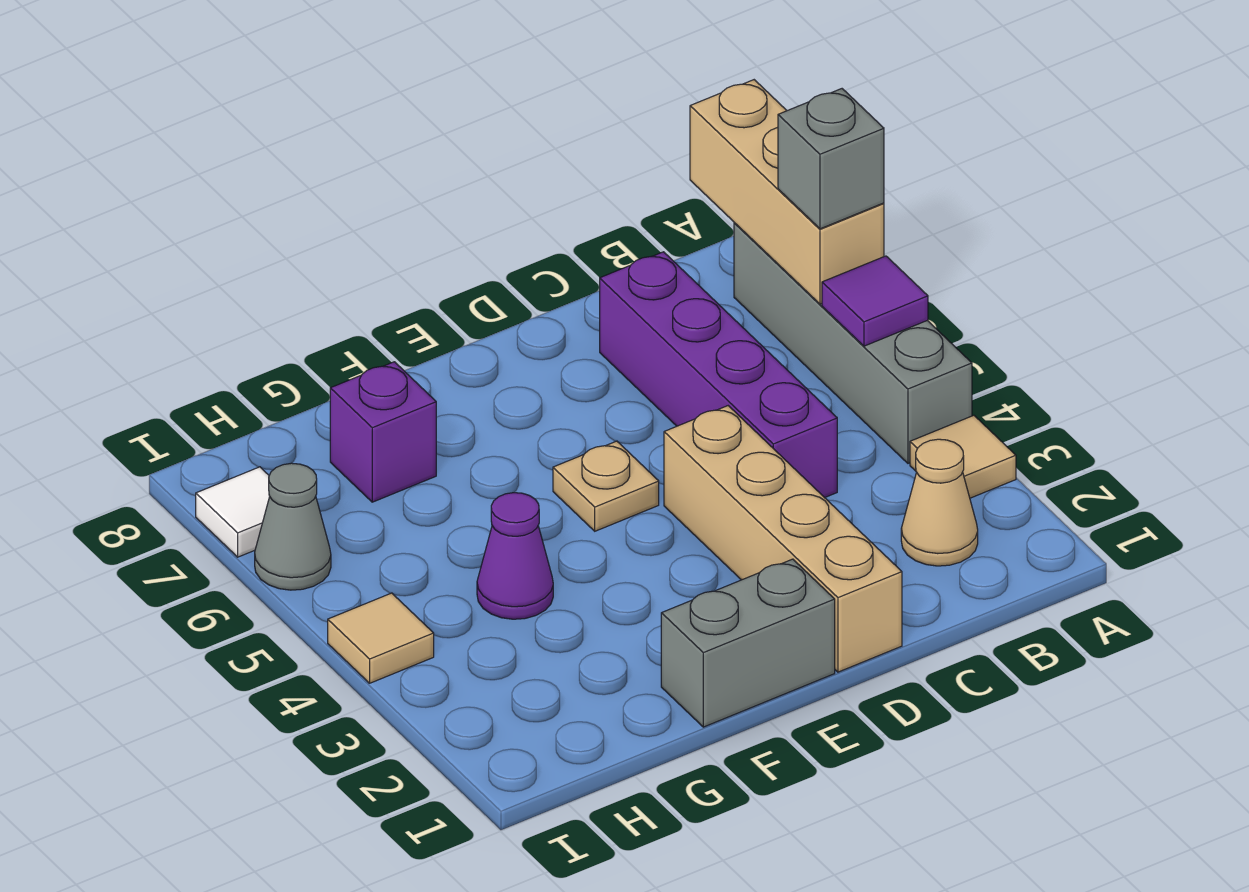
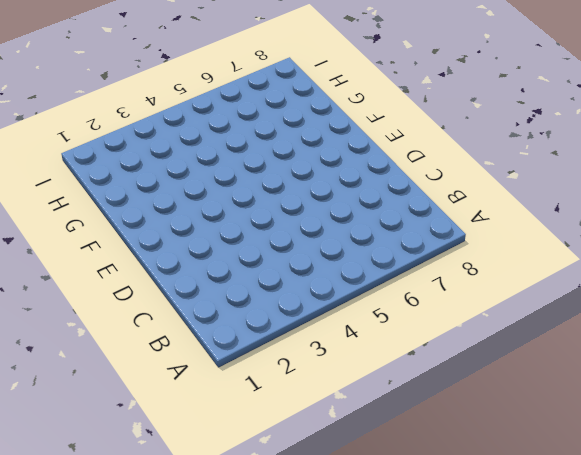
none -> tan tile A3 level 1
none -> grey brick A4:A7 level 1
none -> tan cone B2 level 1

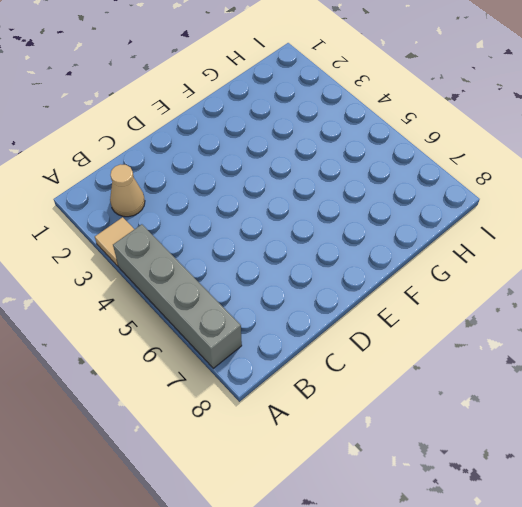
none -> purple brick C4:C7 level 1
none -> tan brick D1:D4 level 1
none -> grey brick E1:F1 level 1

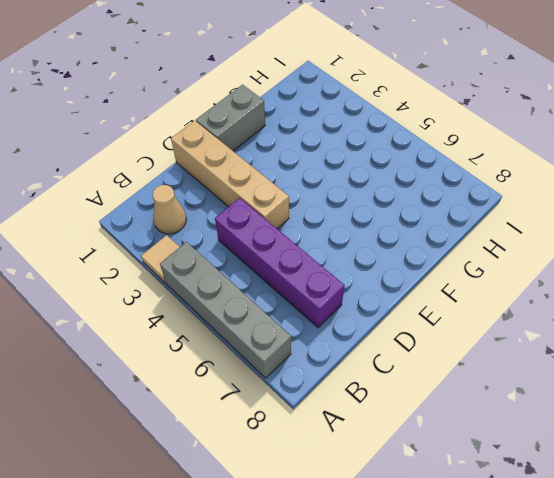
none -> tan plate E5 level 1
none -> purple cone G4 level 1
none -> purple brick G7 level 1

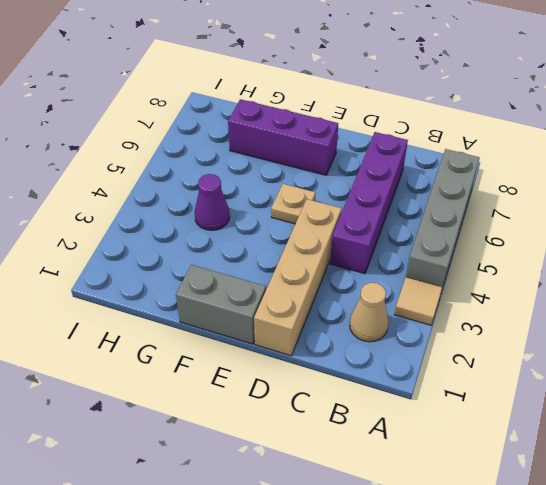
purple brick E7:G7 level 1 -> purple brick G7 level 1
none -> tan tile I4 level 1
none -> grey cone I6 level 1
none -> white tile I7 level 1

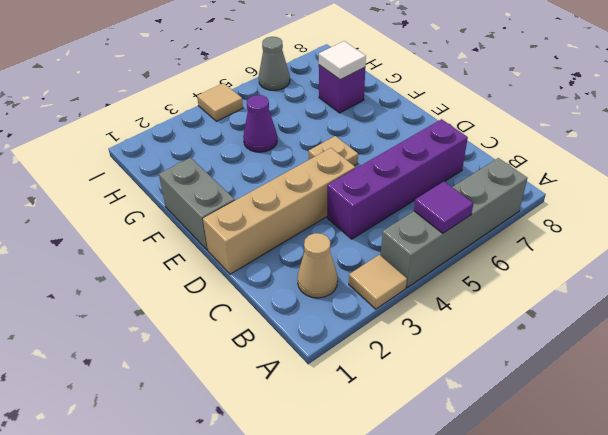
white tile G7 level 2 -> white tile I7 level 1
none -> tan brick A6:A8 level 2
none -> grey brick A6 level 3

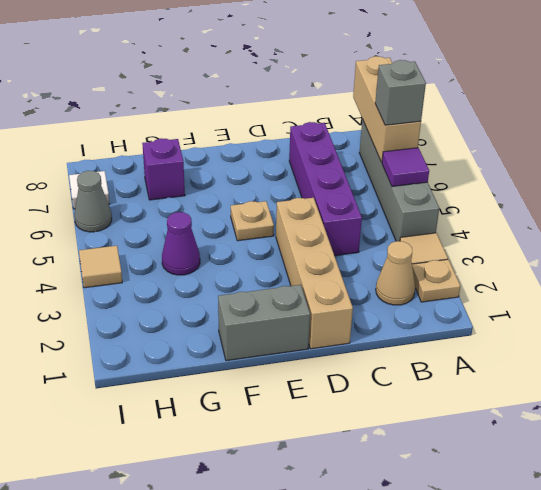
tan plate A2 level 1 -> none

